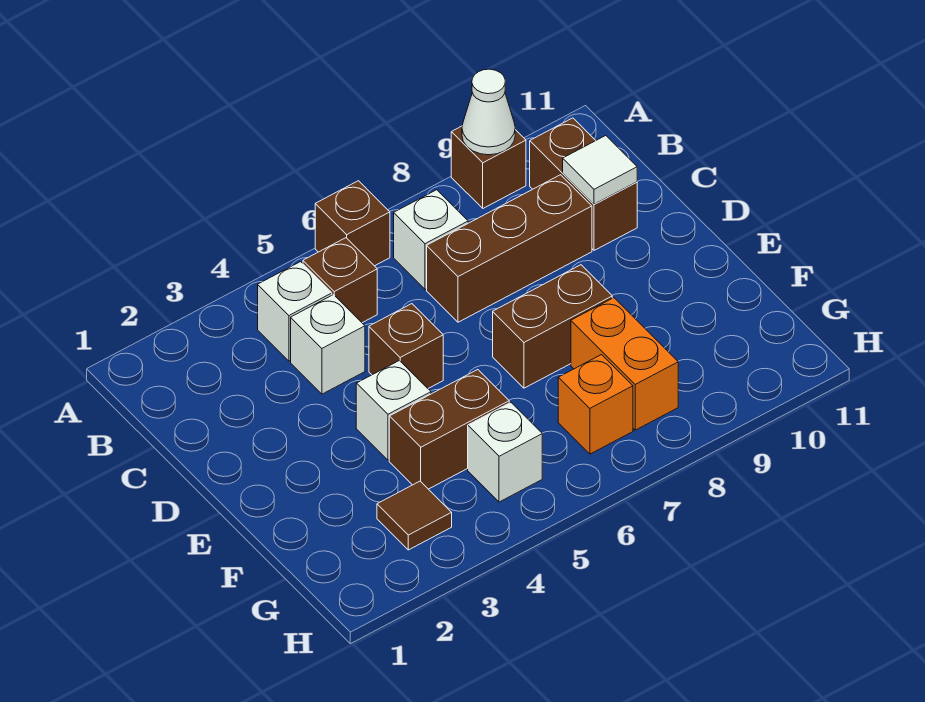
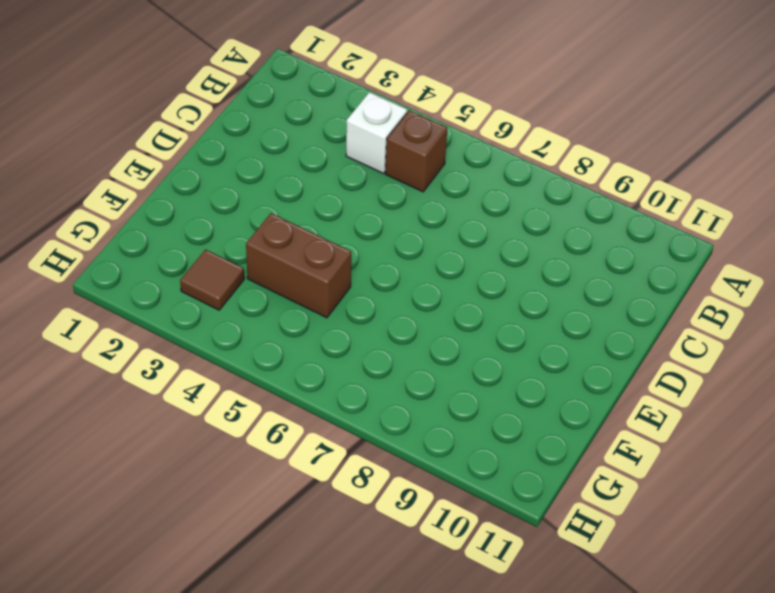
none -> brown brick A6 level 1
none -> brown brick A9 level 1
none -> white brick B7 level 1

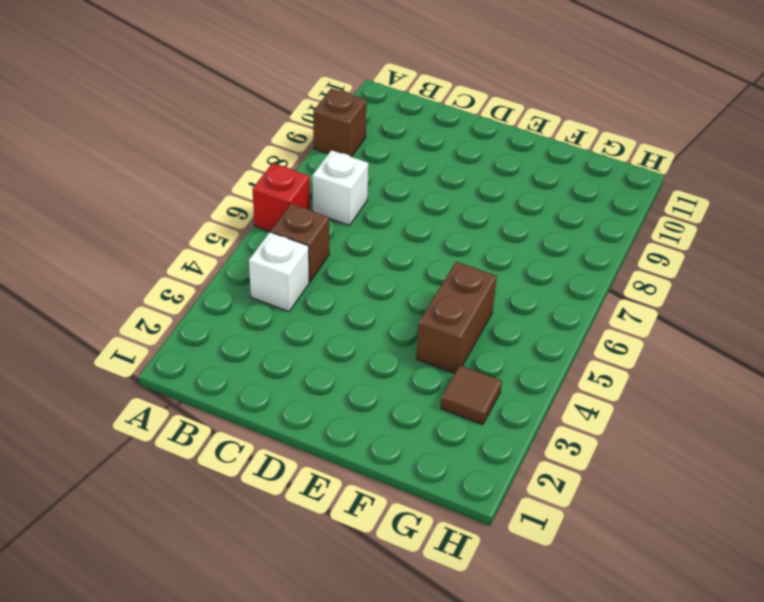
red brick A6 level 1 -> brown brick A6 level 1
none -> brown brick B10:C10 level 1
none -> white brick C4 level 1
none -> brown brick C7:C9 level 1

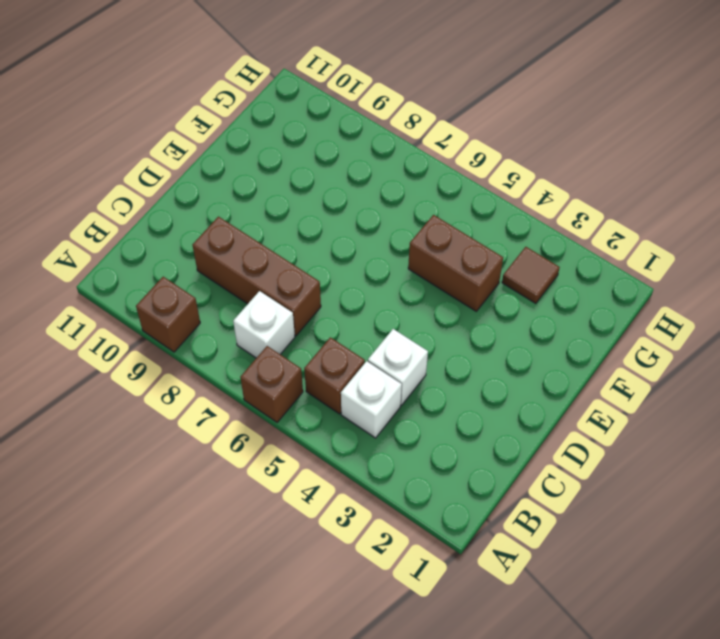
none -> brown brick B10:C10 level 1
none -> brown brick D5 level 1
none -> white brick E4 level 1

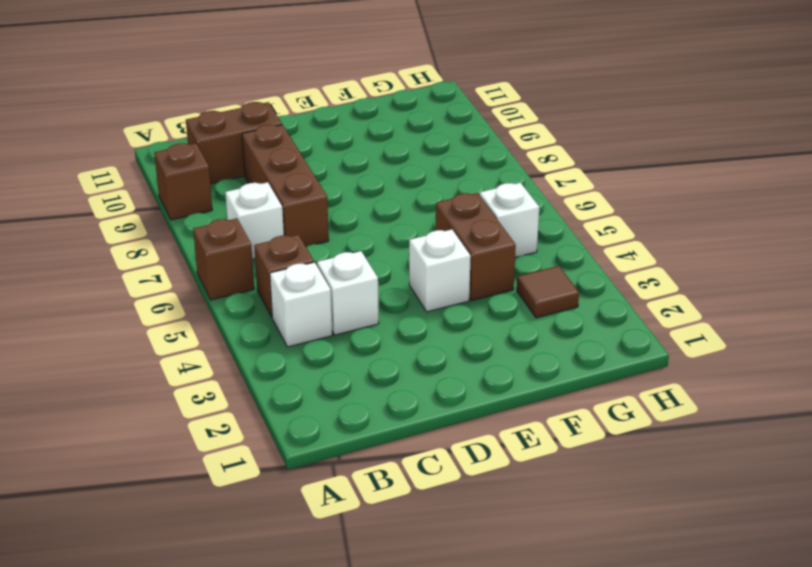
none -> brown brick D5 level 1
none -> brown brick E7:E8 level 1
none -> orange brick F8:G8 level 1

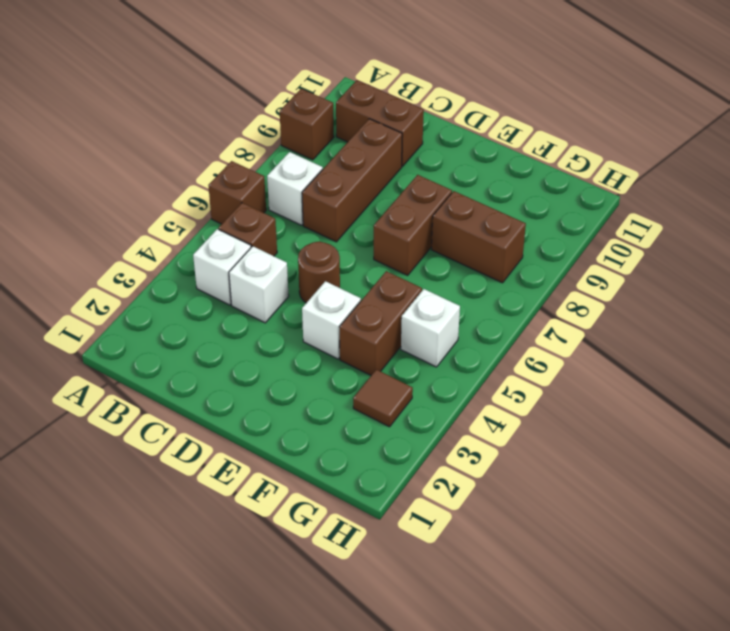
brown round brick D5 level 1 -> brown brick D5 level 1
brown brick F8:G8 level 1 -> orange brick F8:G8 level 1
none -> orange brick G7 level 1
none -> white cone A9 level 2
none -> white tile C10 level 2

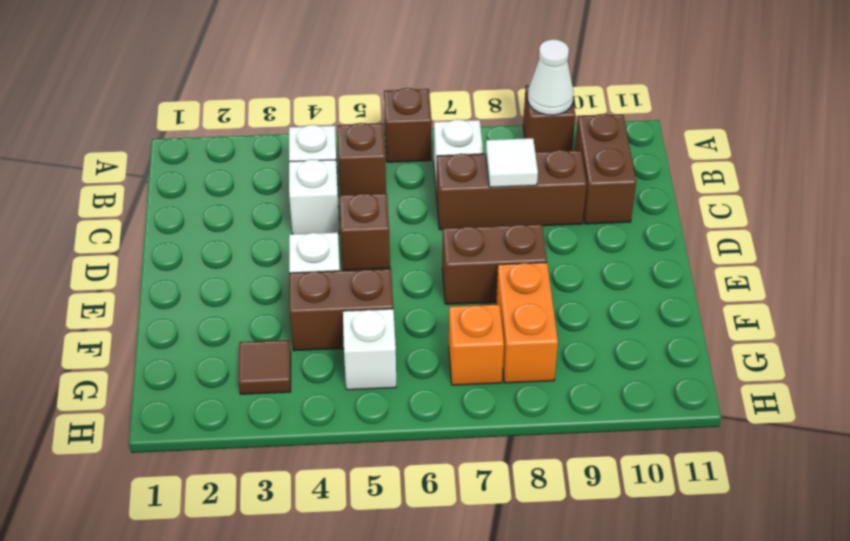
white tile C8 level 2 -> white tile C10 level 2

